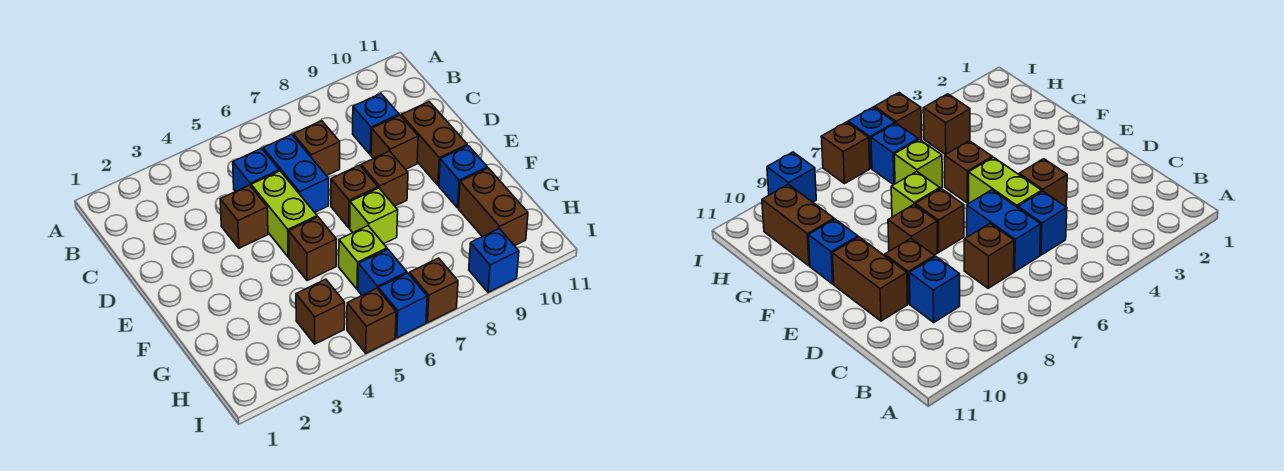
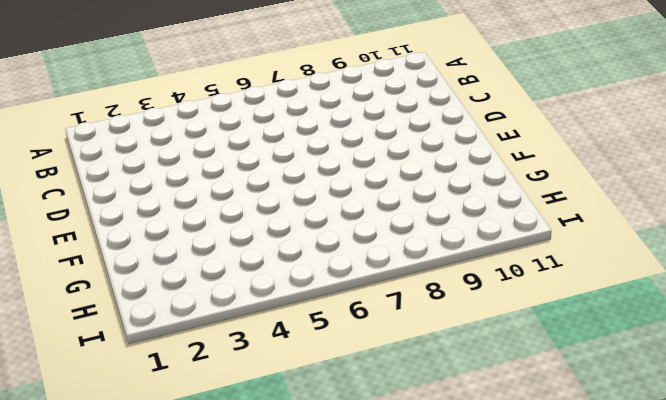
none -> blue brick C5 level 1
none -> blue brick C6:D6 level 1
none -> brown brick C7 level 1

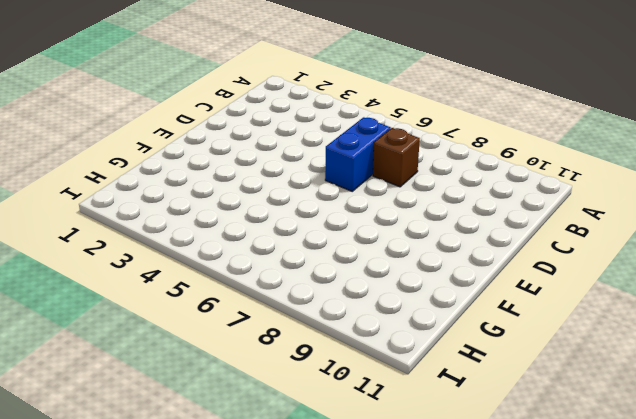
none -> blue brick C5 level 1
none -> blue brick C9 level 1
none -> brown brick D4 level 1

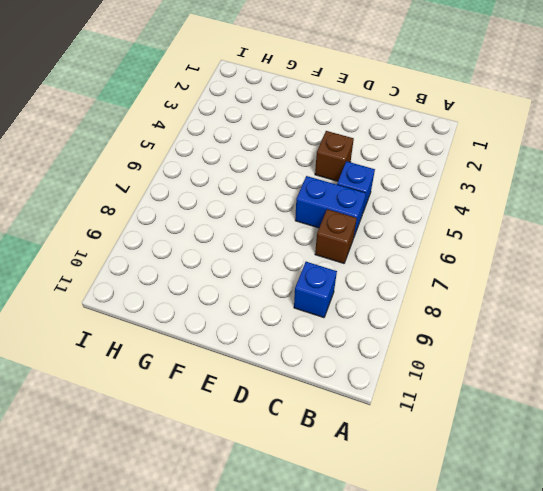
none -> lime brick D5:E5 level 1
none -> brown brick D9 level 1
none -> brown brick D10:E10 level 1

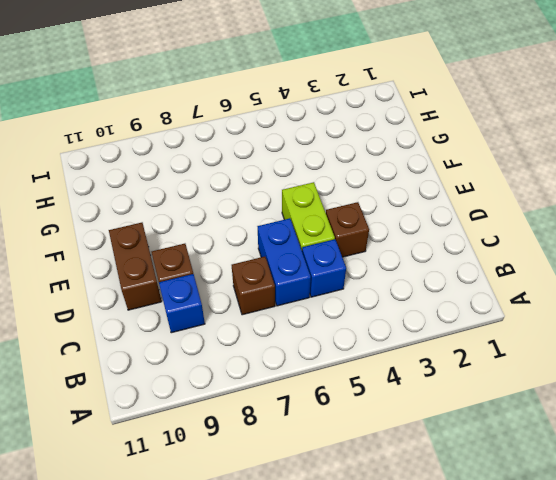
none -> brown brick E7 level 1
none -> brown brick E8 level 1
none -> brown brick F5 level 1

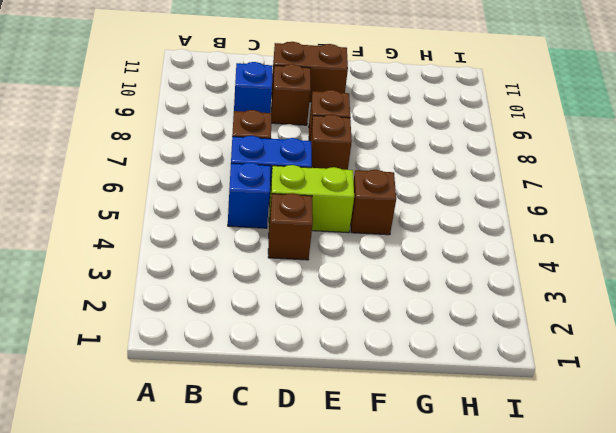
none -> lime brick F7 level 1
none -> blue brick F10 level 1
none -> lime brick G6 level 1

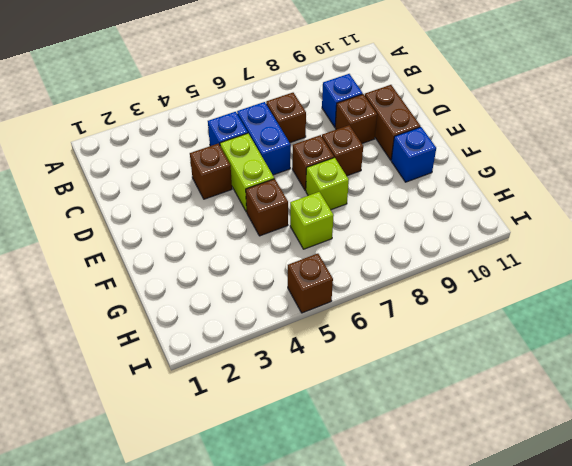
none -> brown brick G10:H10 level 1
none -> brown brick H4 level 1
none -> blue brick H6 level 1

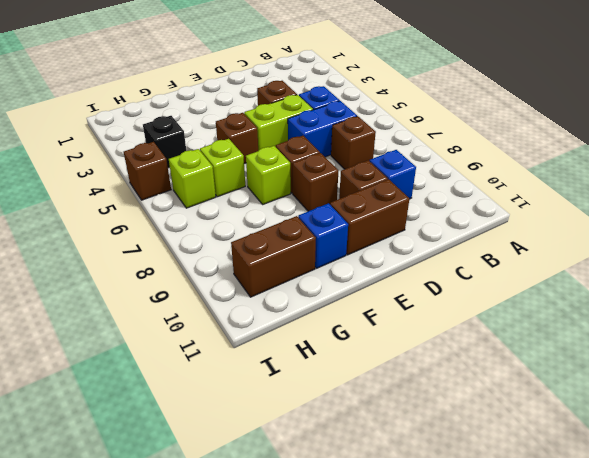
black brick H4 level 1 -> brown brick H4 level 1
lime brick H6 level 1 -> blue brick H6 level 1
none -> blue brick I6 level 1
none -> brown brick I7 level 1
none -> blue brick I9 level 1

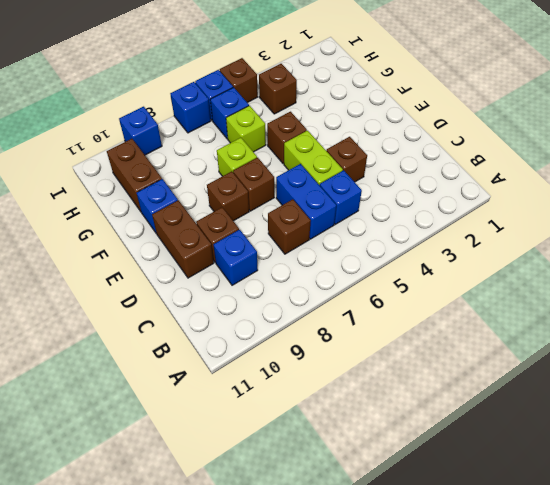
blue brick I7 level 1 -> brown brick I7 level 1

